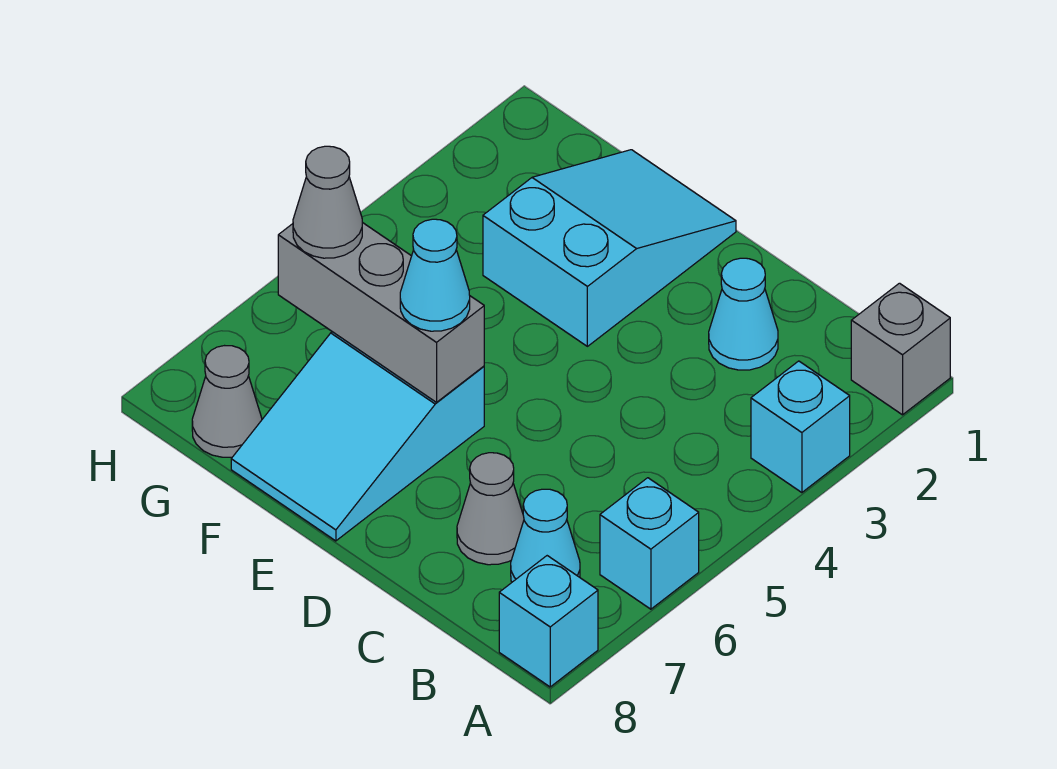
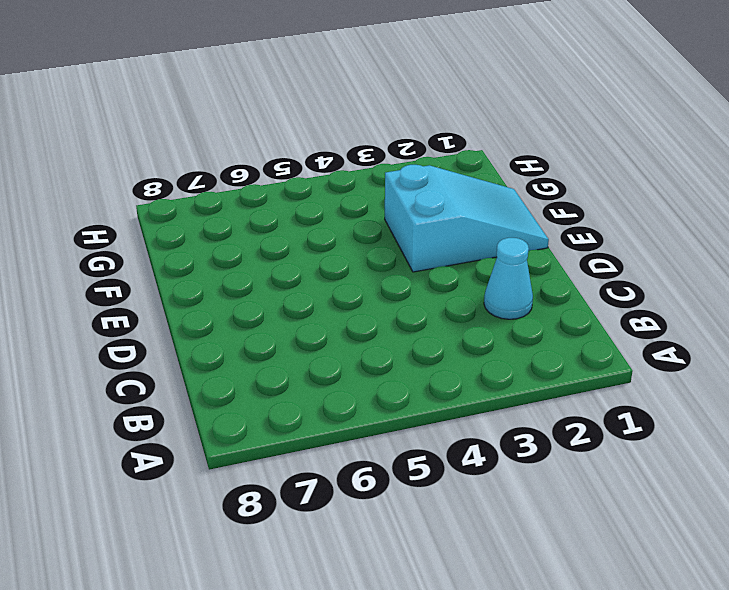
none -> grey brick A1 level 1
none -> cyan brick A3 level 1
none -> cyan brick A6 level 1

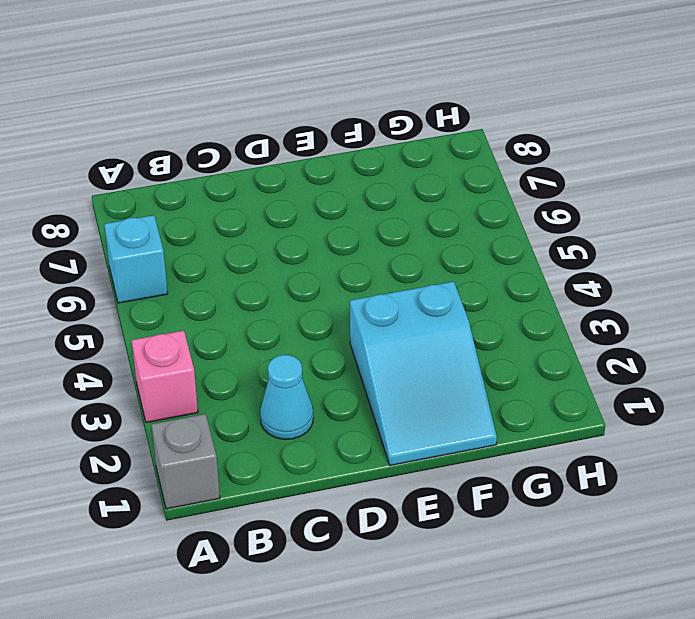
pink brick A3 level 1 -> cyan brick A3 level 1
none -> cyan brick A8 level 1
none -> cyan cone B7 level 1
none -> grey cone C7 level 1

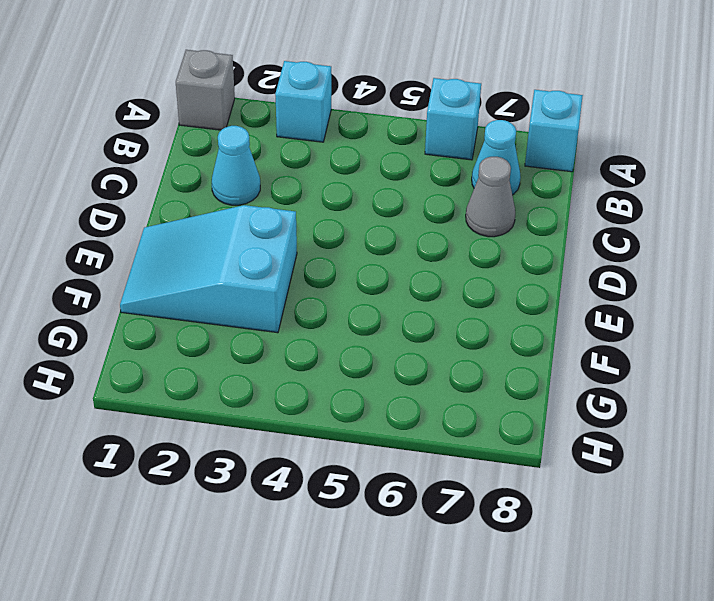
none -> cyan slope E6:F8 level 1 top 6
none -> grey cone G8 level 1
none -> grey brick E6:G6 level 2

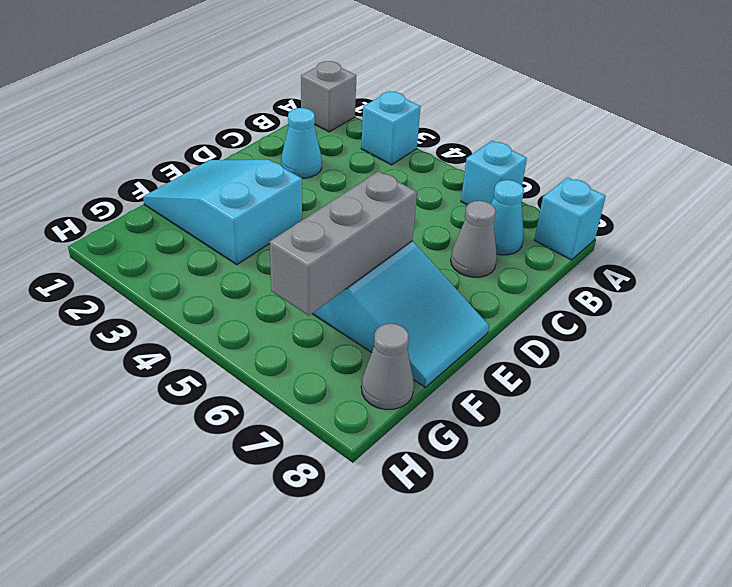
none -> cyan cone E6 level 3
none -> grey cone G6 level 3

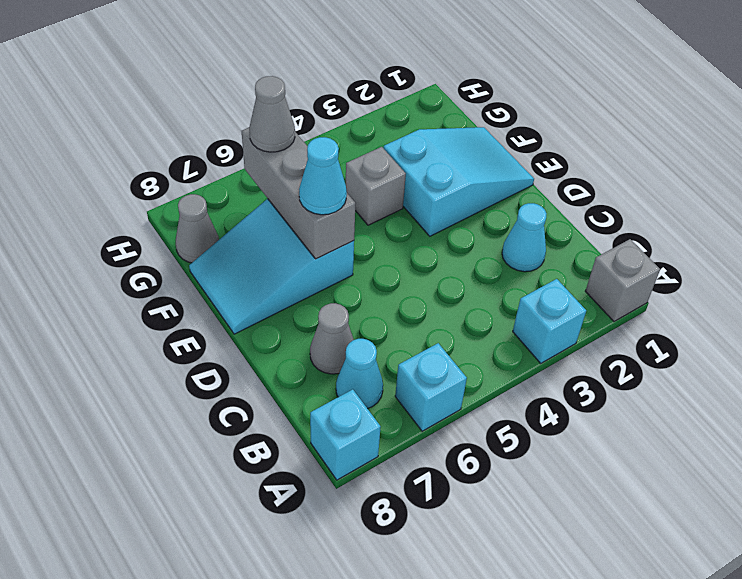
grey brick F4 level 1 -> none

